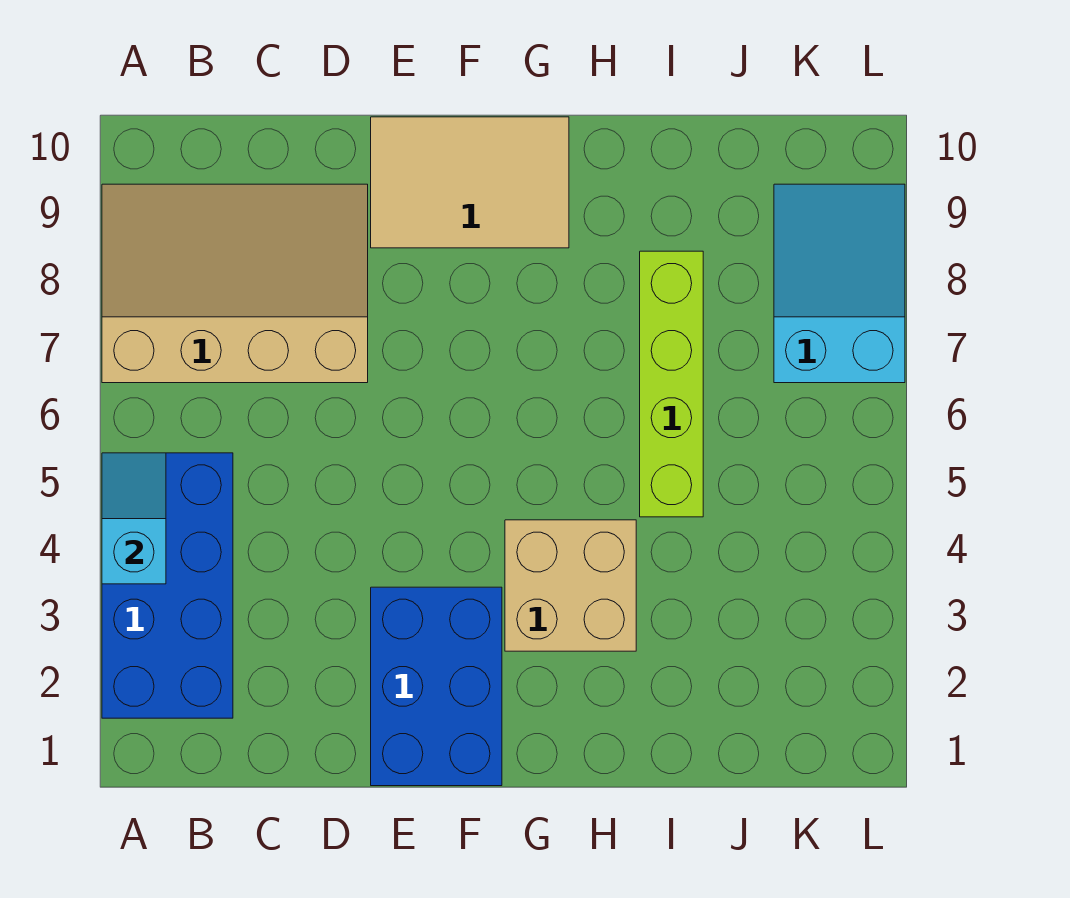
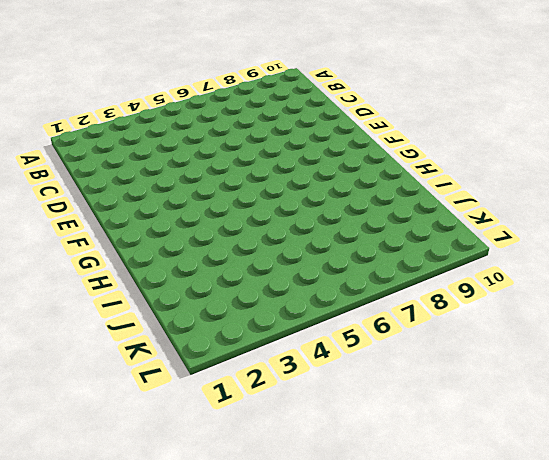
none -> blue brick A2:B5 level 1
none -> tan slope A7:D9 level 1 top 7

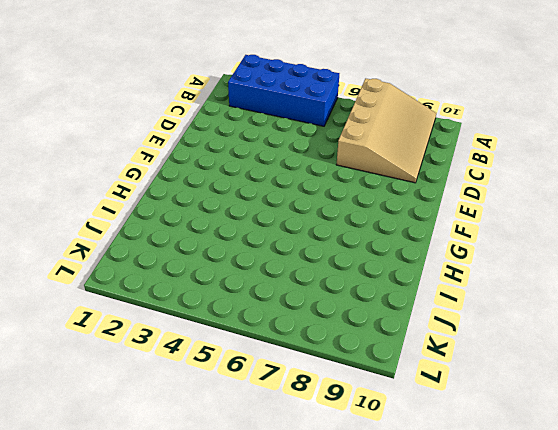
none -> blue brick E1:F3 level 1
none -> tan tile E9:G10 level 1

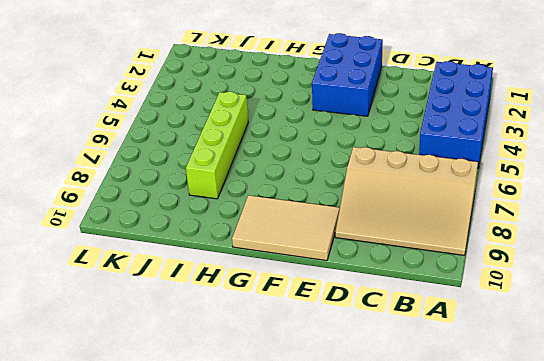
none -> tan brick G3:H4 level 1
none -> cyan slope K7:L9 level 1 top 7

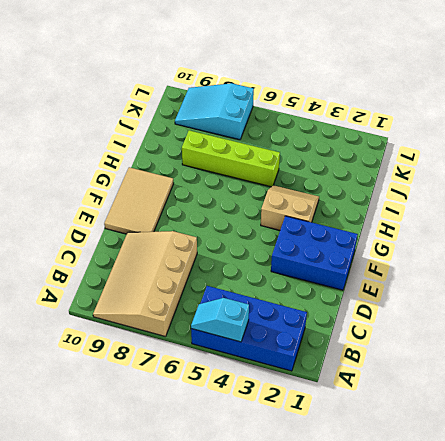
tan slope G3:H4 level 1 top G -> tan brick G3:H4 level 1

